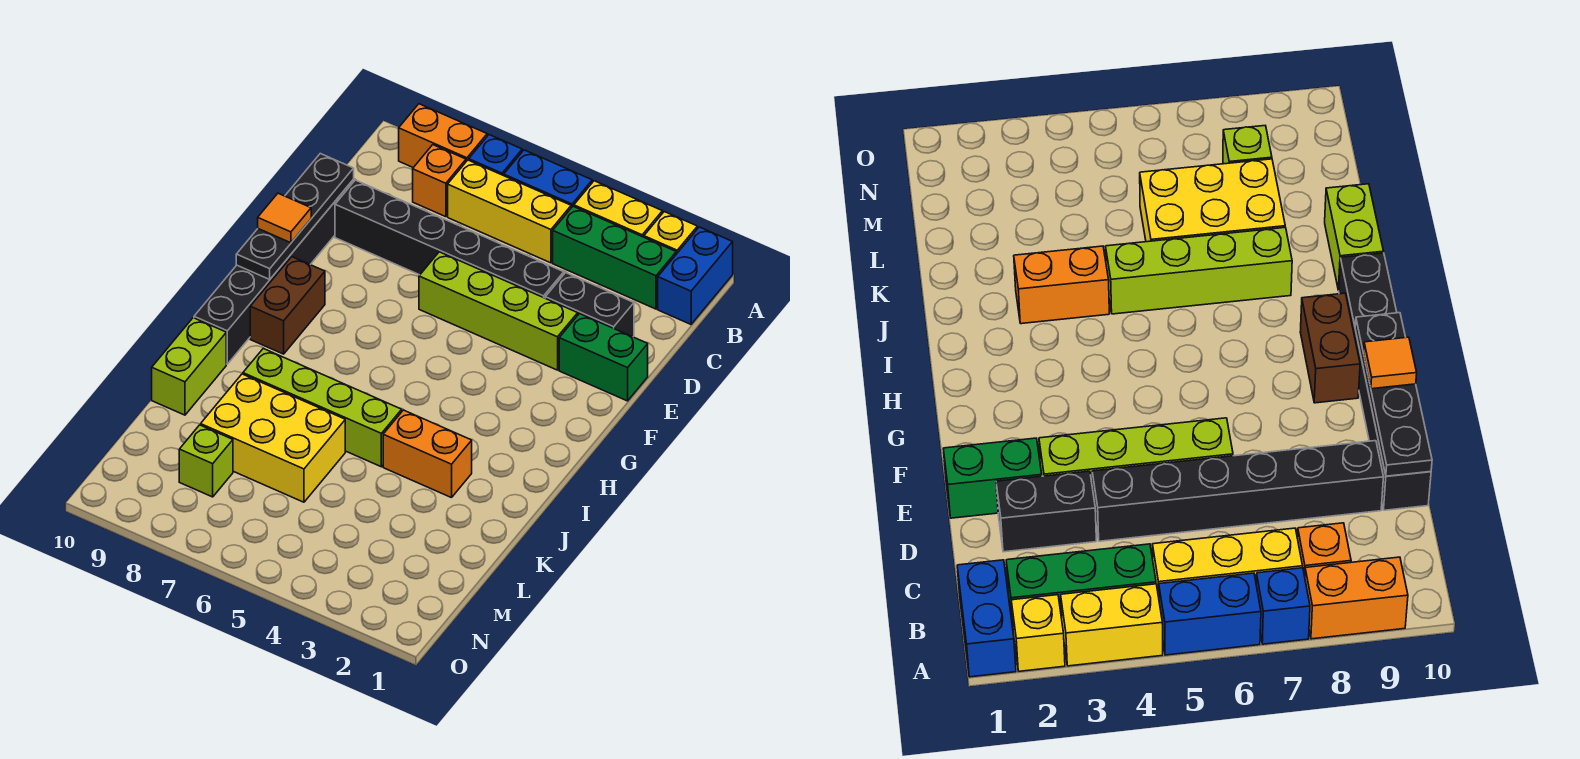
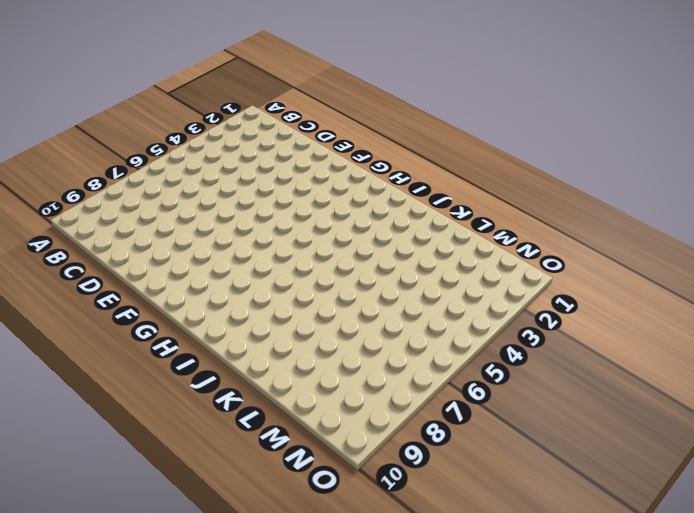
none -> blue brick A1:B1 level 1
none -> yellow brick A2 level 1
none -> yellow brick A3:A4 level 1

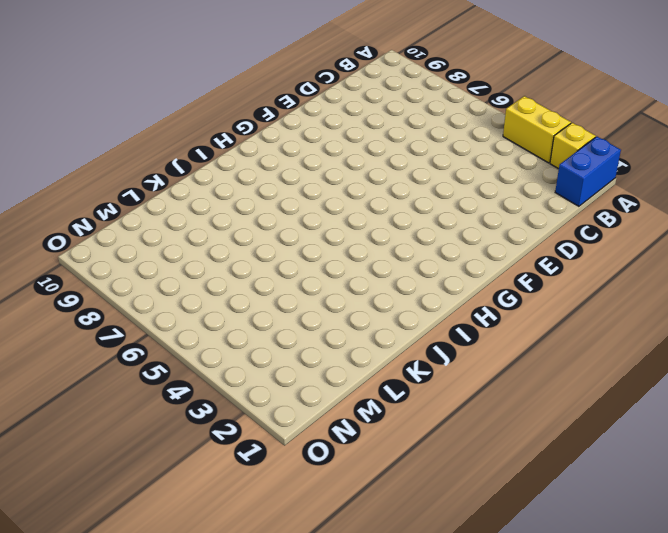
none -> blue brick A5:A6 level 1
none -> blue brick A7 level 1
none -> orange brick A8:A9 level 1

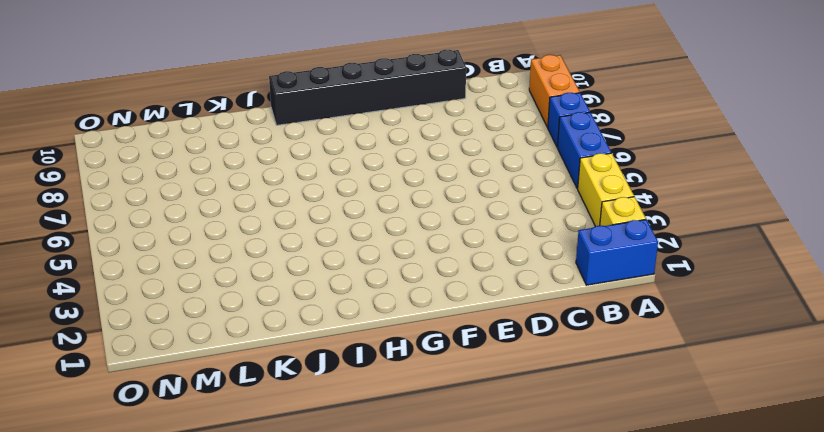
none -> green brick B2:B4 level 1
none -> yellow brick B5:B7 level 1
none -> orange brick B8 level 1

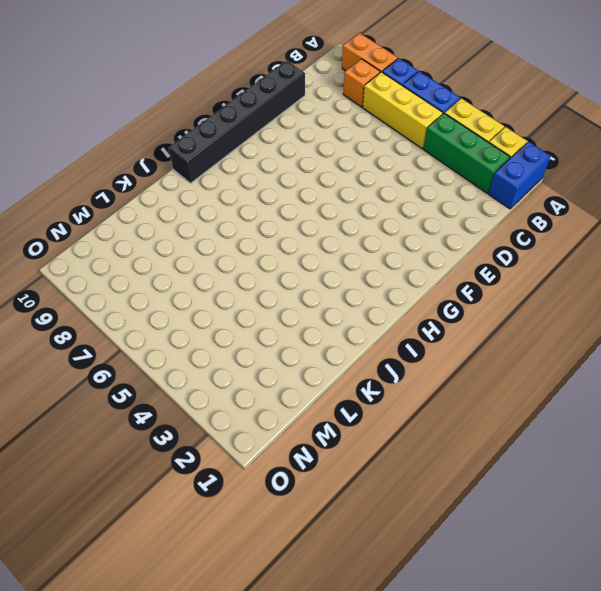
none -> black brick D2:D3 level 1
none -> black brick D4:D9 level 1
none -> green brick E1:E2 level 1

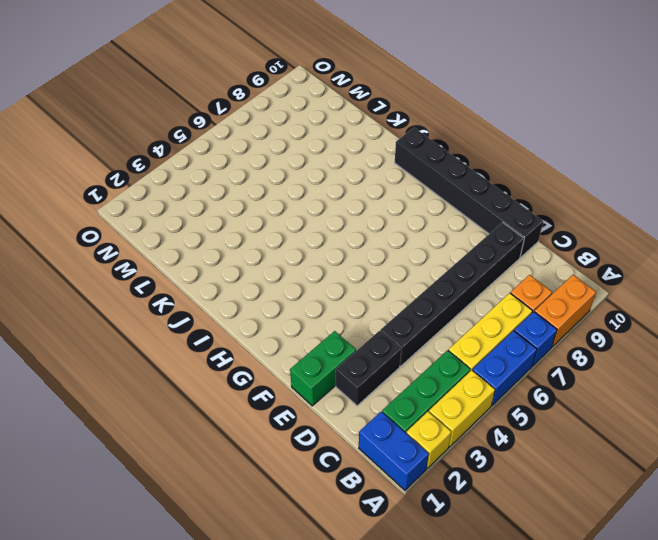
none -> lime brick E3:E6 level 1
none -> brown brick G9:H9 level 1
none -> orange brick J3:J4 level 1

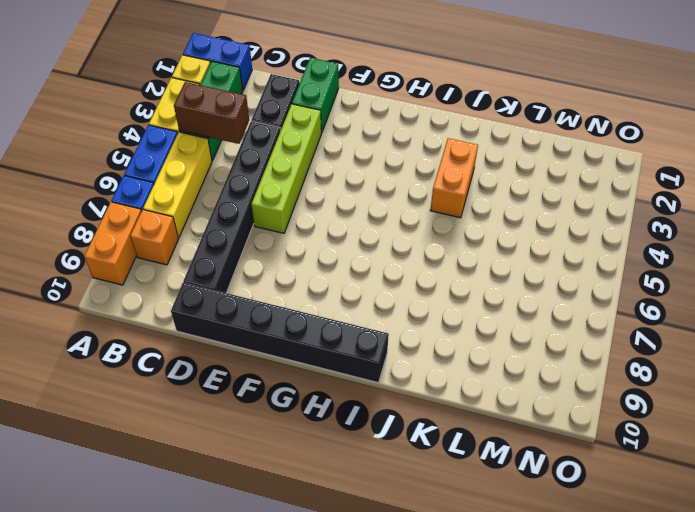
brown brick B4:C4 level 2 -> brown brick G9:H9 level 1
none -> lime brick J5:J8 level 1
none -> lime brick J10:K10 level 1
none -> yellow brick K6:L8 level 1

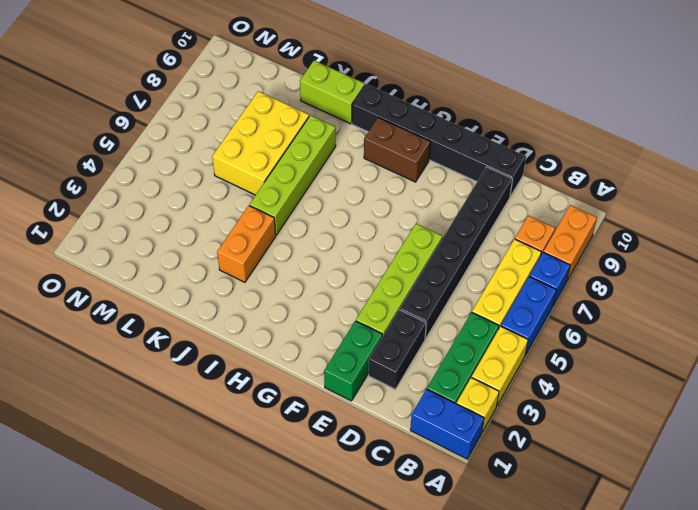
none -> lime brick M8 level 1
none -> black plate D10:G10 level 2
none -> orange tile F10 level 3

